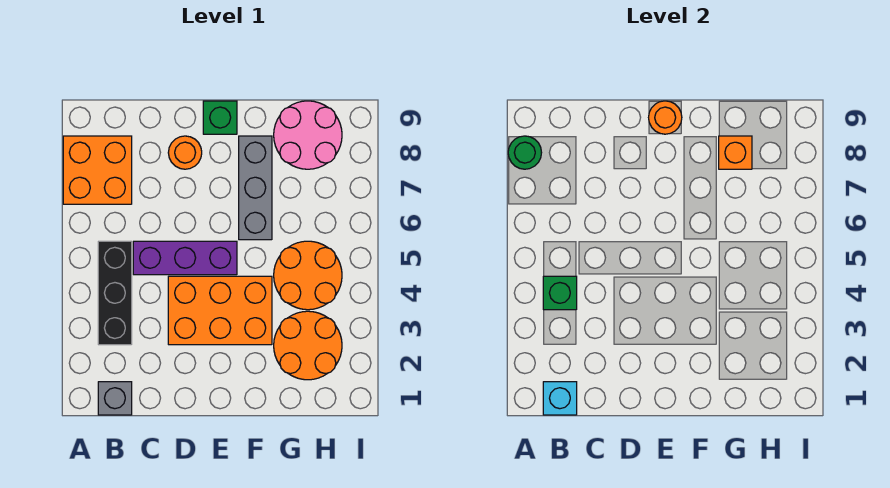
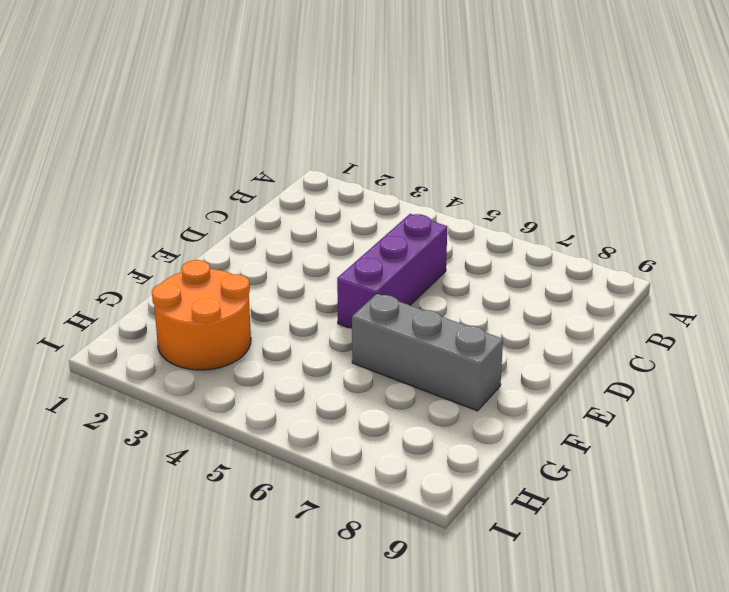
none -> orange brick A7:B8 level 1
none -> grey brick B1 level 1
none -> black brick B3:B5 level 1

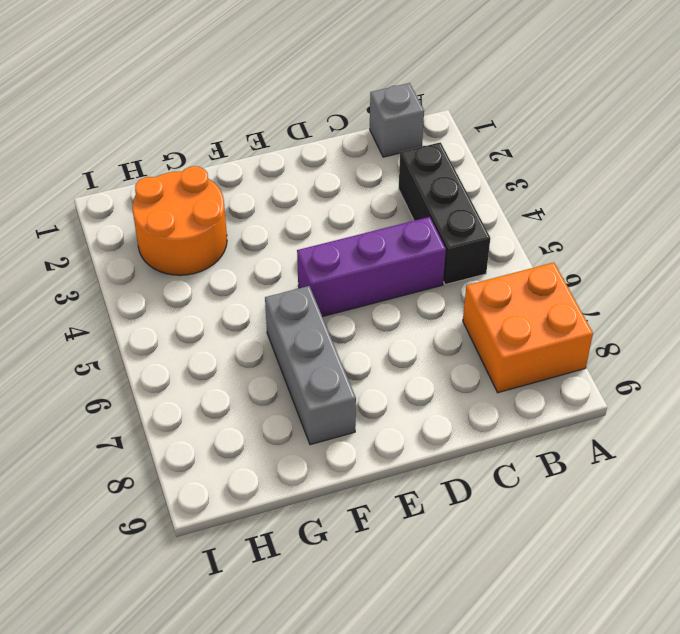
none -> orange brick D3:F4 level 1
none -> orange round brick D8 level 1
none -> green brick E9 level 1

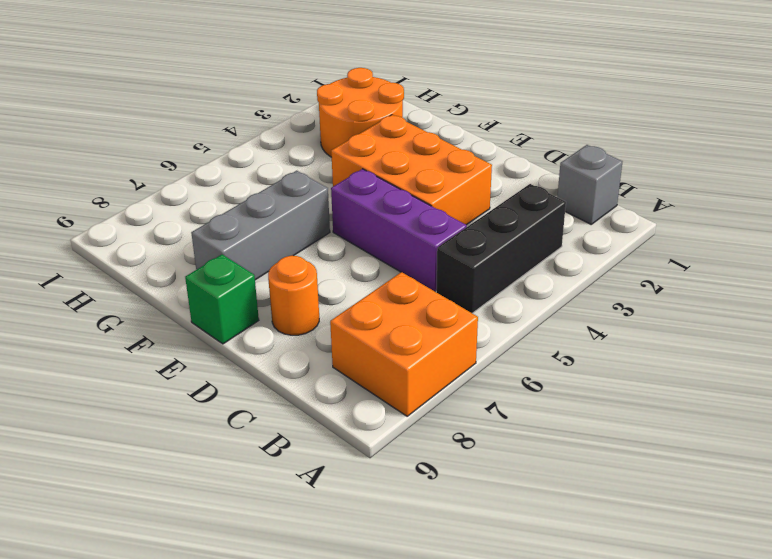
none -> orange round brick G4:H5 level 1
none -> pink round brick G8:H9 level 1
none -> green round brick A8 level 2

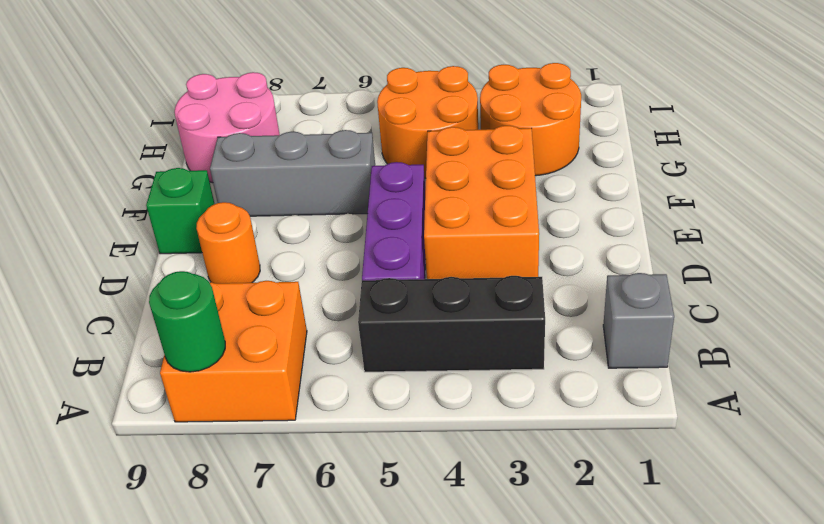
none -> cyan brick B1 level 2
none -> green brick B4 level 2
none -> orange round brick E9 level 2

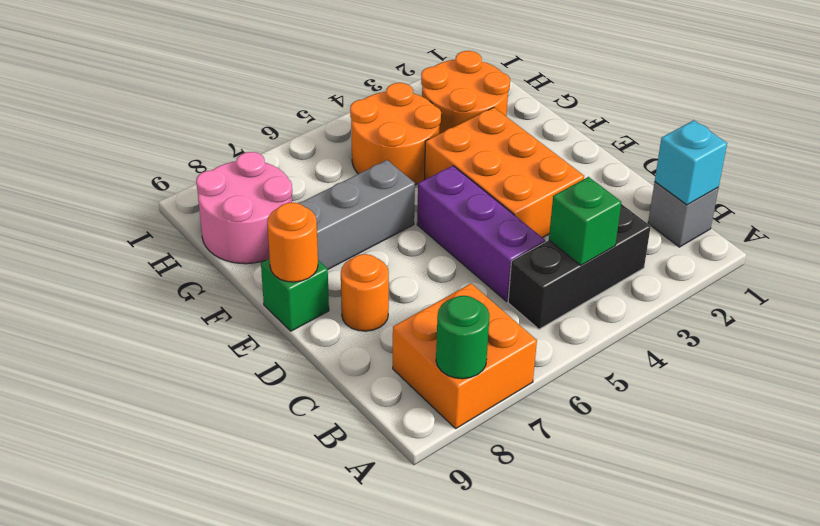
none -> orange brick G8 level 2

